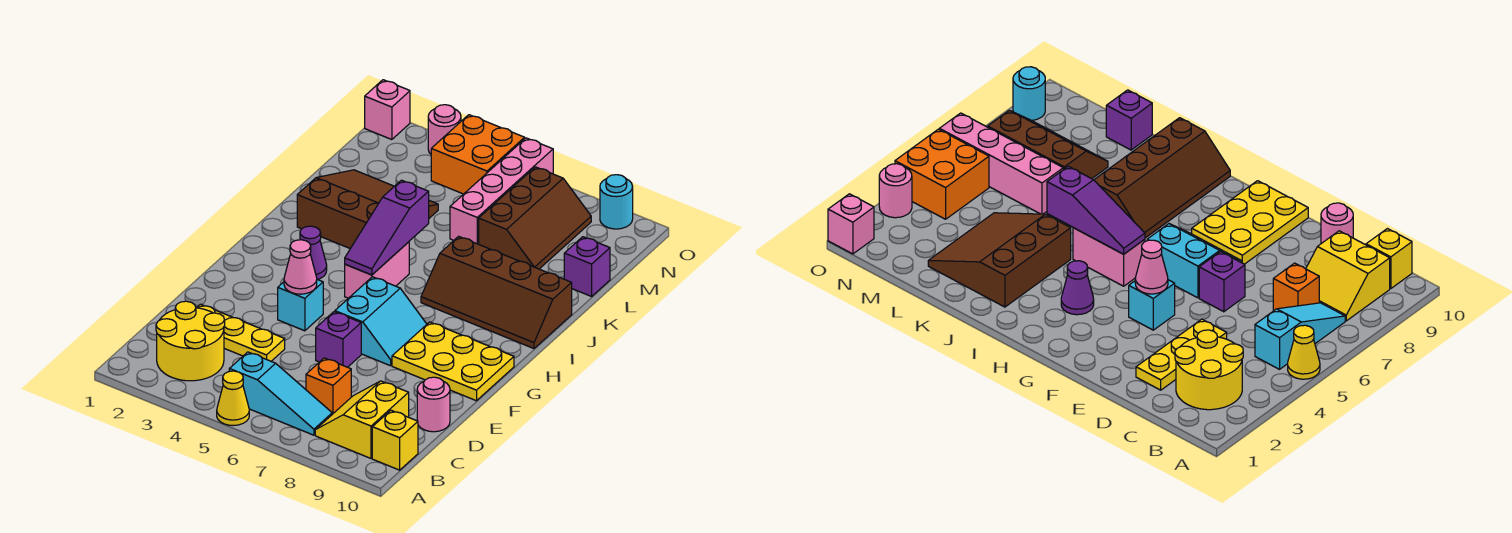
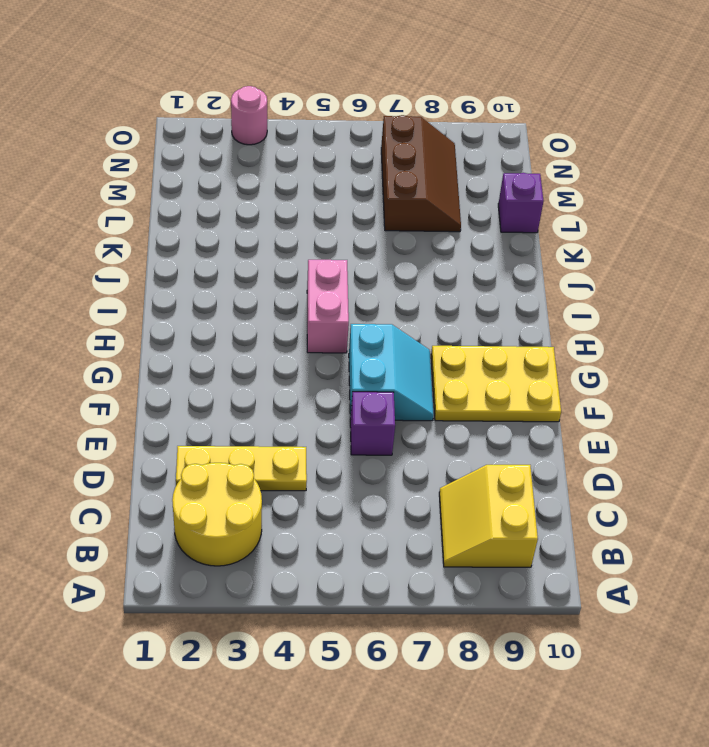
none -> yellow cone A5 level 1
none -> cyan slope B5:B7 level 1 top 5
none -> yellow brick B10 level 1

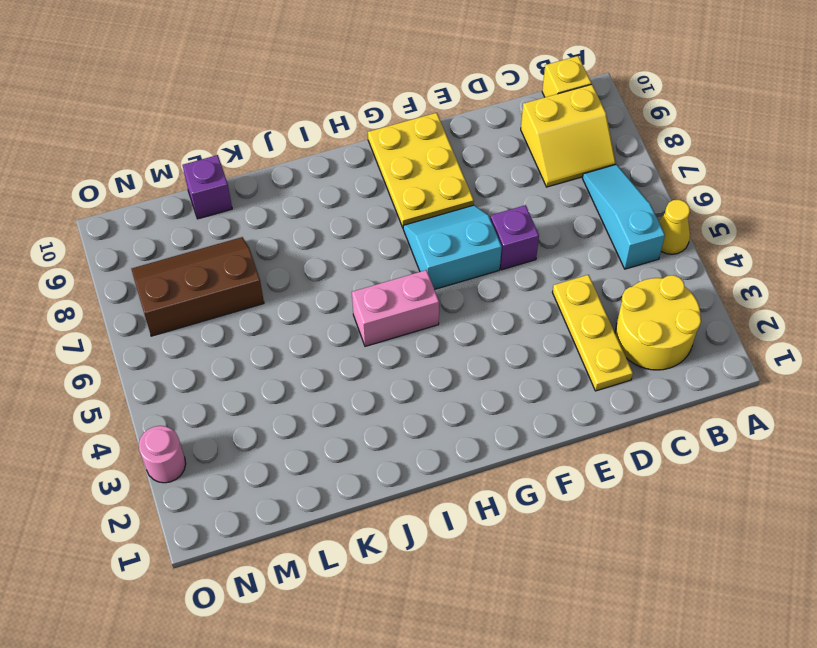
none -> orange brick C7 level 1
none -> pink round brick D10 level 1
none -> cyan brick F4 level 1

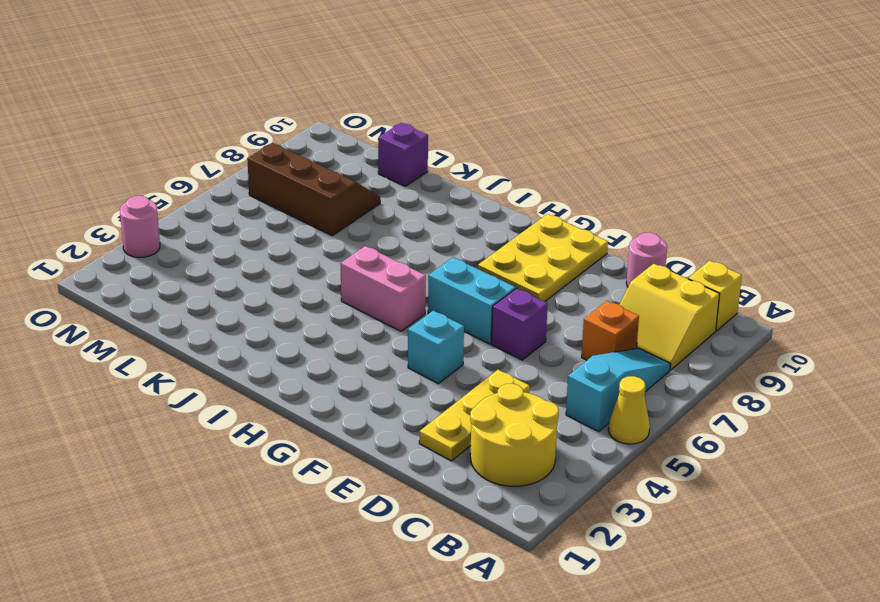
none -> purple cone H3 level 1
none -> brown slope I7:J10 level 1 top J
none -> brown slope J2:L4 level 1 top J

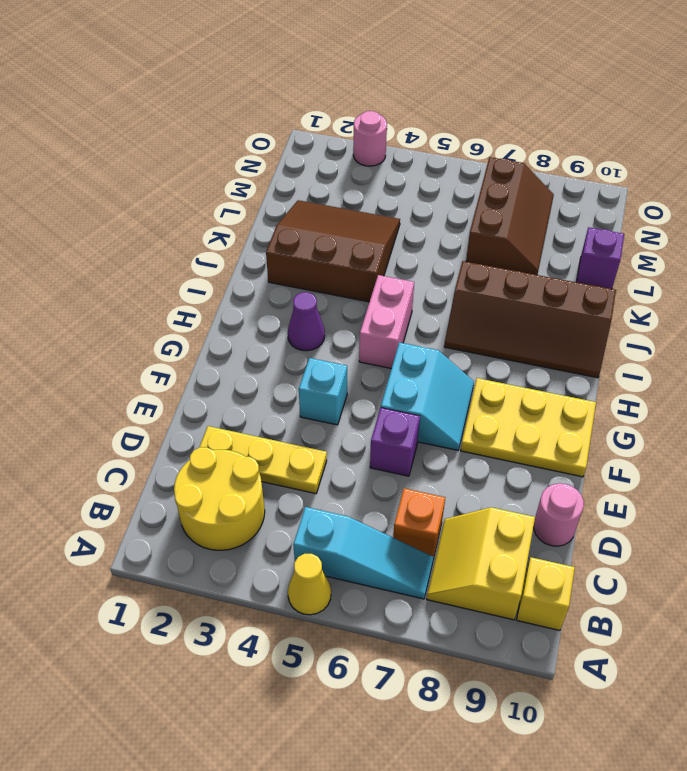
none -> pink brick L6:O6 level 1
none -> orange brick N4:O5 level 1
none -> pink brick O1 level 1

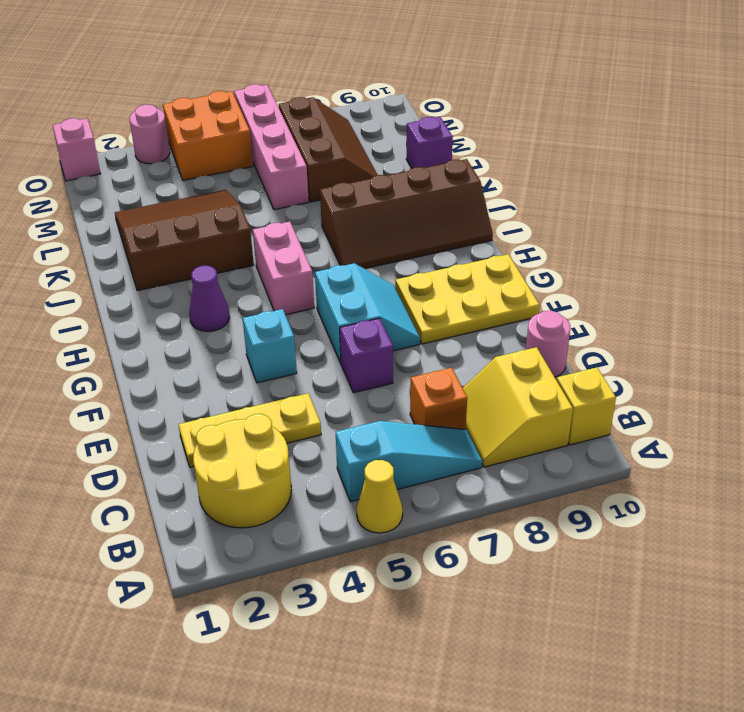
none -> cyan round brick O9 level 1
none -> pink cone F4 level 2
none -> purple slope H5:J5 level 2 top J

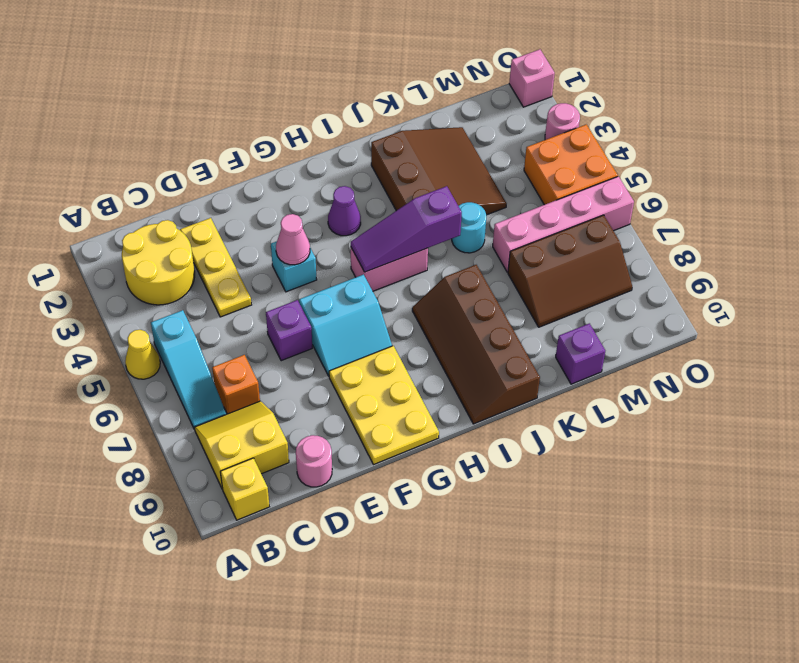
cyan round brick K5 level 1 -> cyan round brick O9 level 1

